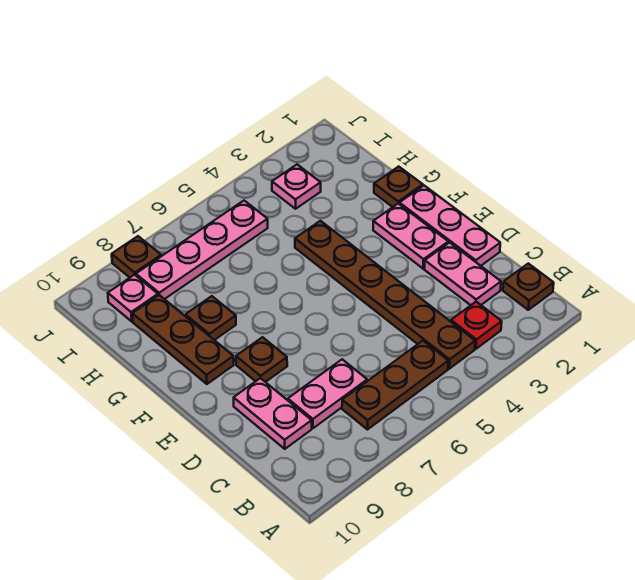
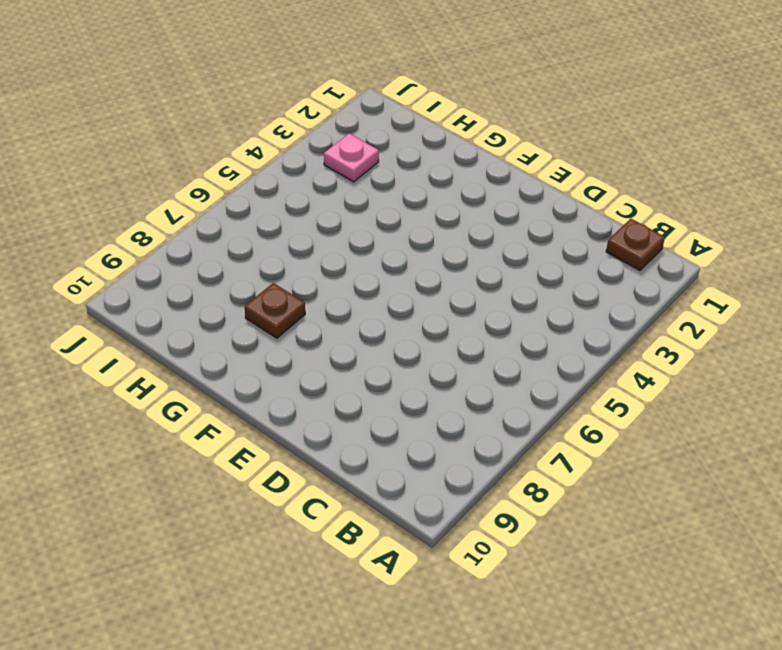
none -> red plate B3 level 1
none -> brown plate B4:G4 level 1
none -> brown plate B5:B7 level 1

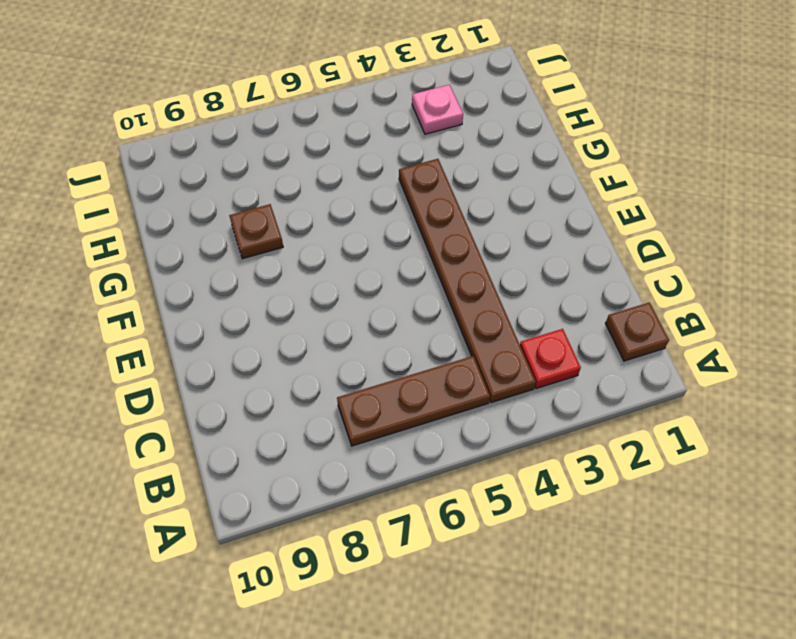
none -> pink plate C2:D2 level 1
none -> pink plate C7:C8 level 1
none -> pink plate C9:D9 level 1

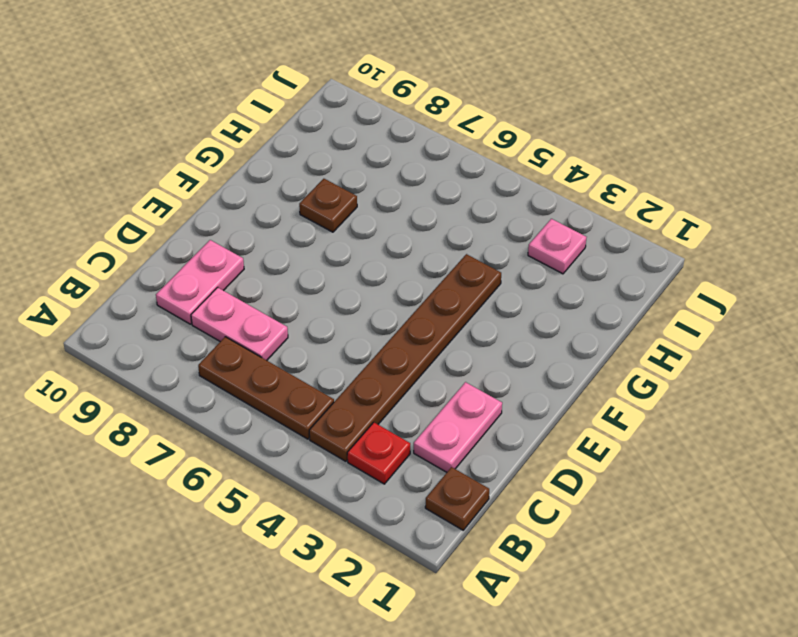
none -> pink plate D1:F1 level 1
none -> pink plate E2:F2 level 1
none -> brown plate E8 level 1

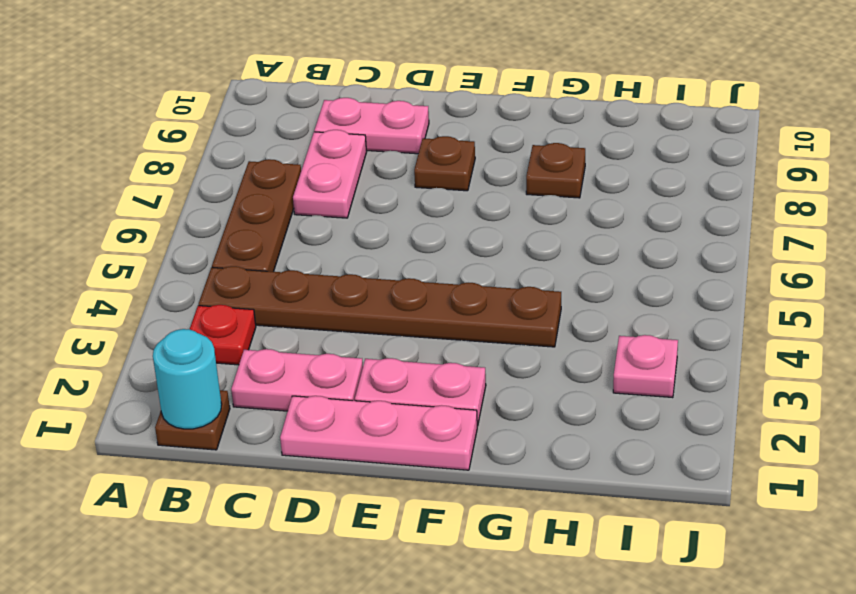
cyan round brick B1 level 2 -> none
none -> brown plate F9:H9 level 1
none -> brown plate G1 level 1
none -> pink plate I5:I8 level 1

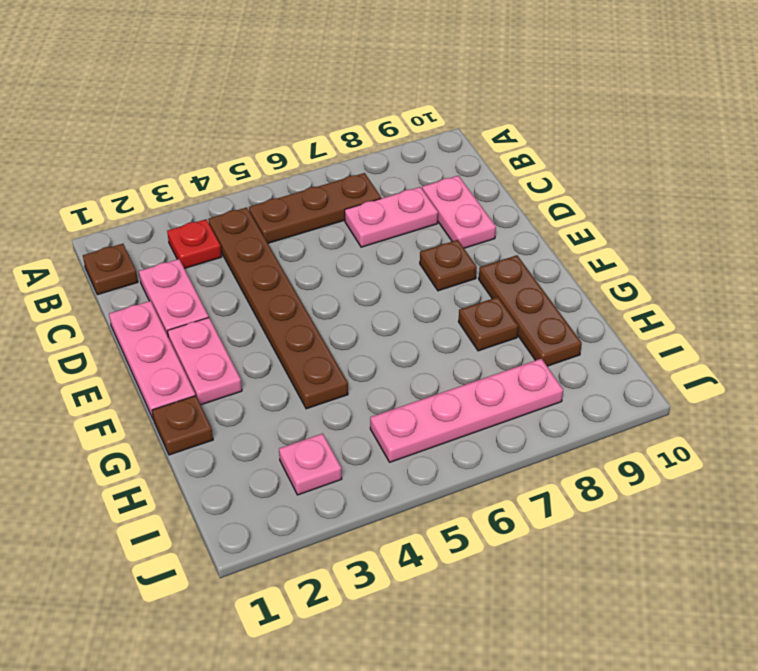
none -> pink plate I9 level 1
none -> brown plate J8 level 1

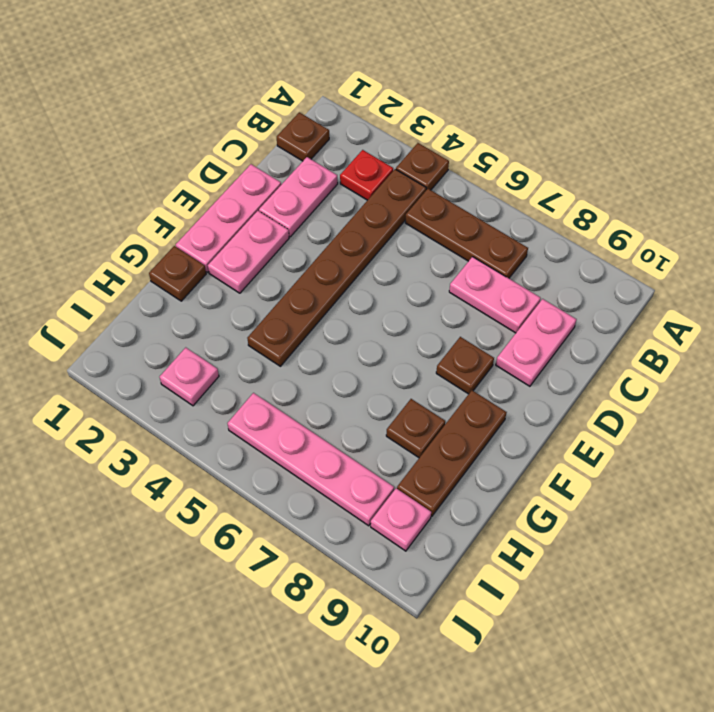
brown plate A4 level 1 -> brown plate J8 level 1

